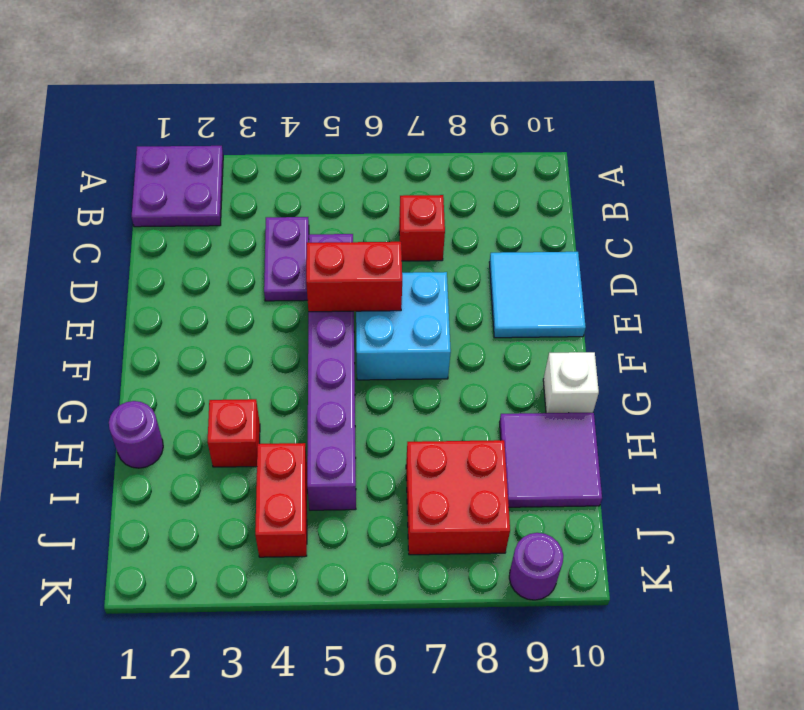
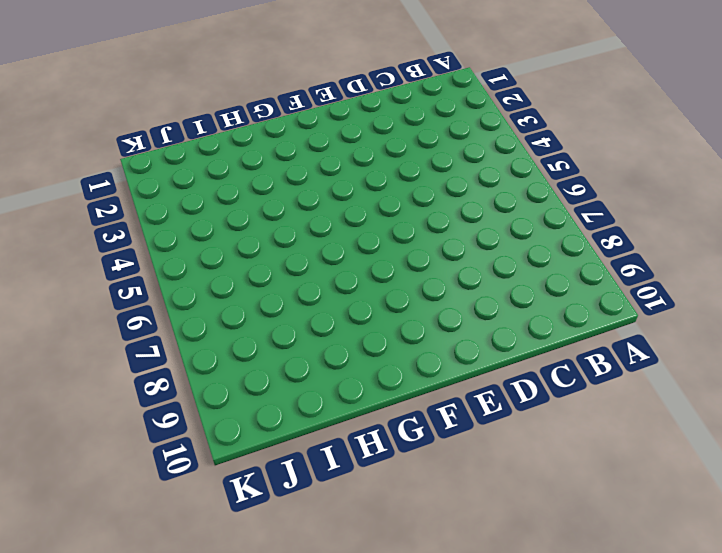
none -> purple plate A1:B2 level 1
none -> purple plate C4:D4 level 1
none -> red brick C7 level 1

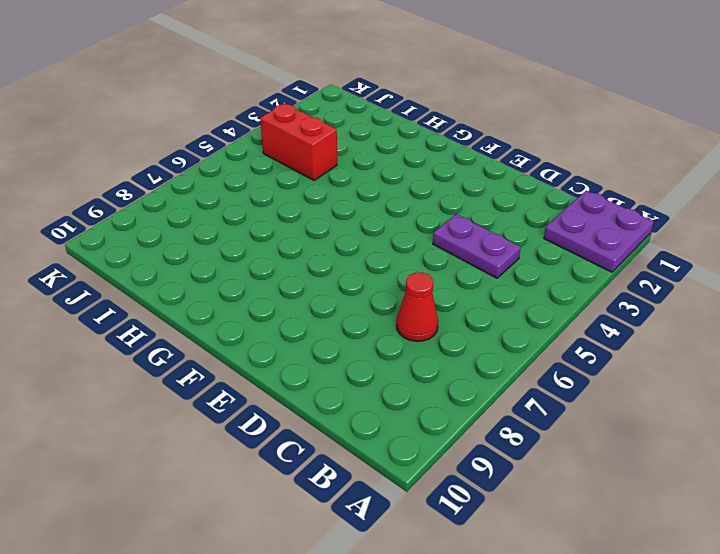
red cone C7 level 1 -> red brick C7 level 1
none -> purple brick D5:I5 level 1
none -> cyan tile D9:E10 level 1
none -> cyan brick E6:F7 level 1

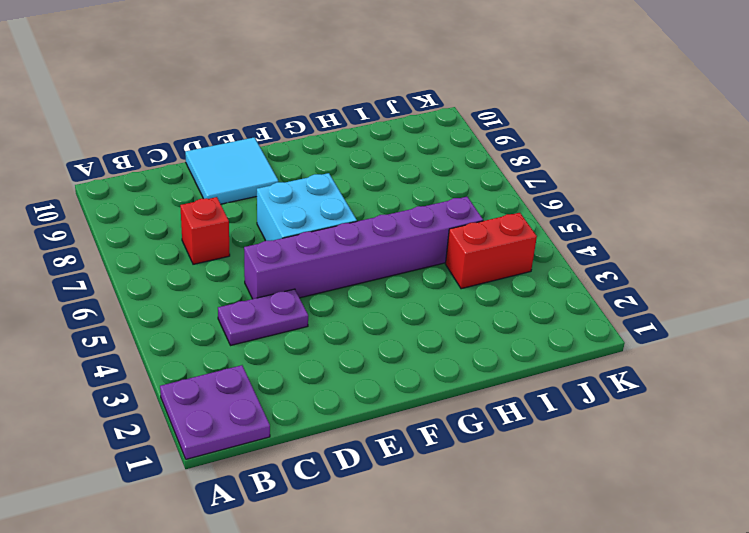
none -> white brick G10 level 1
none -> purple round brick H1 level 1
none -> red brick H3 level 1

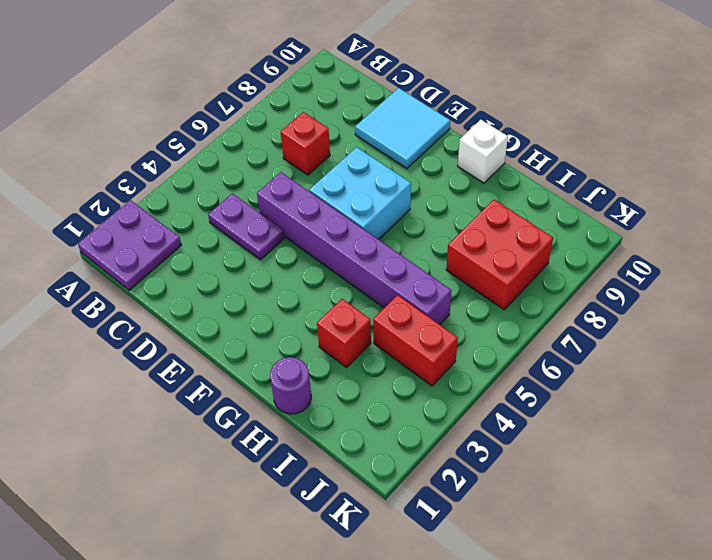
none -> purple tile H9:I10 level 1
none -> purple round brick K9 level 1
none -> red brick E5:E6 level 2

